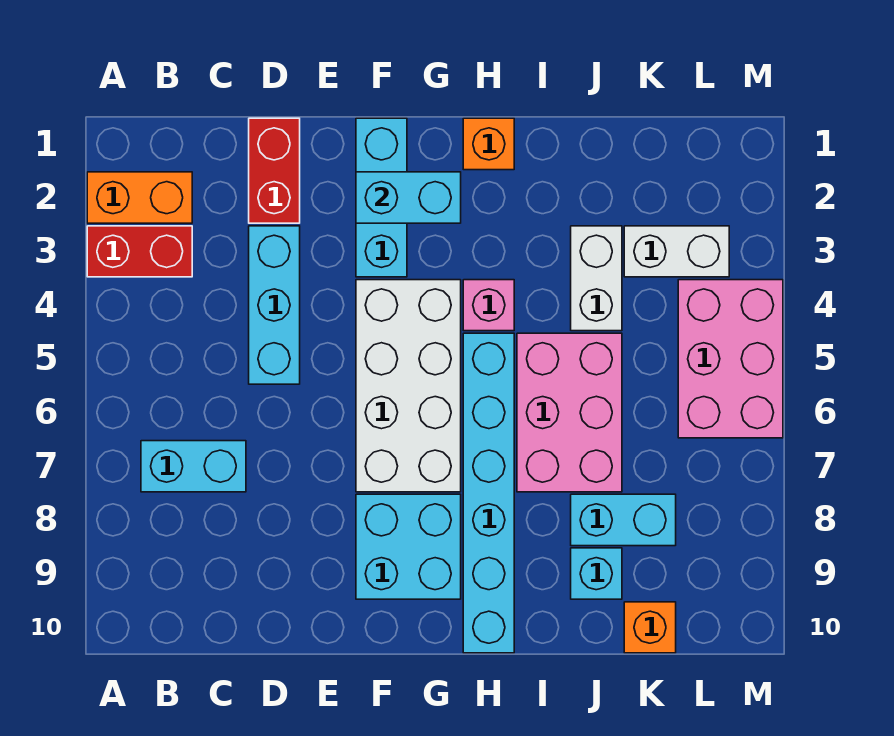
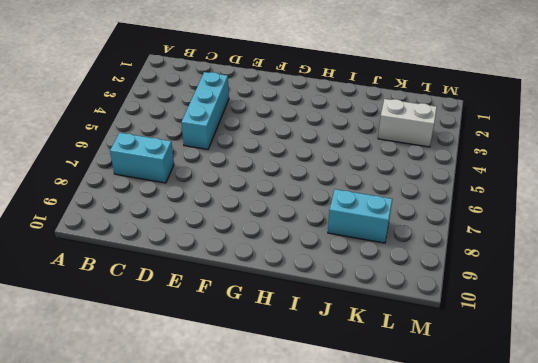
none -> orange brick A2:B2 level 1
none -> red brick A3:B3 level 1
none -> red brick D1:D2 level 1

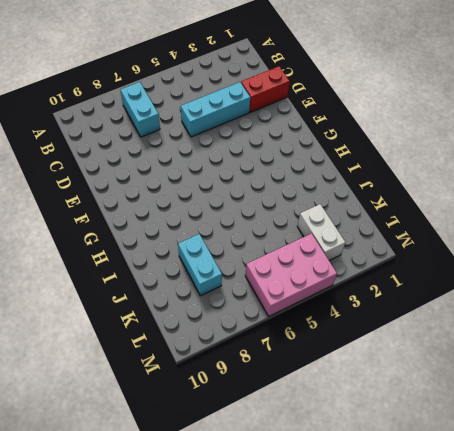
none -> orange brick A2:B2 level 1
none -> red brick A3:B3 level 1
none -> cyan brick F1:F3 level 1

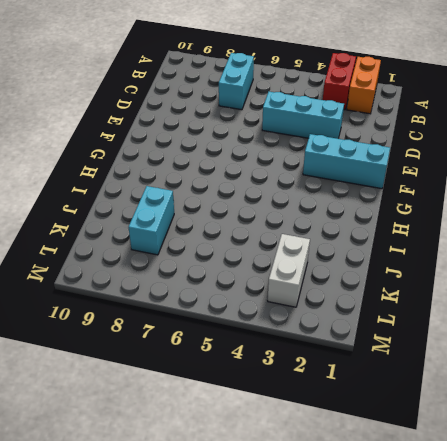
none -> red brick D1:D2 level 1
none -> white brick F4:G7 level 1
none -> cyan brick F8:G9 level 1

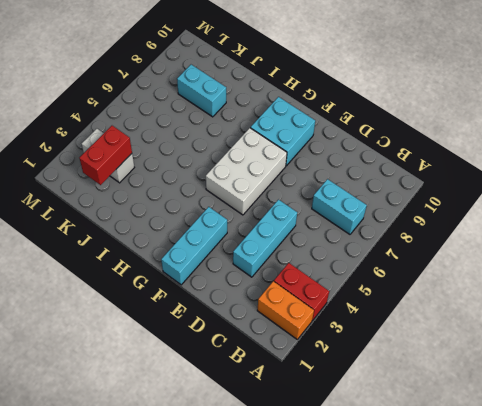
white brick F5:G7 level 1 -> white brick F4:G7 level 1
red brick K2:K3 level 2 -> red brick D1:D2 level 1
none -> orange brick H1 level 1
none -> pink brick H4 level 1
none -> cyan brick H5:H10 level 1

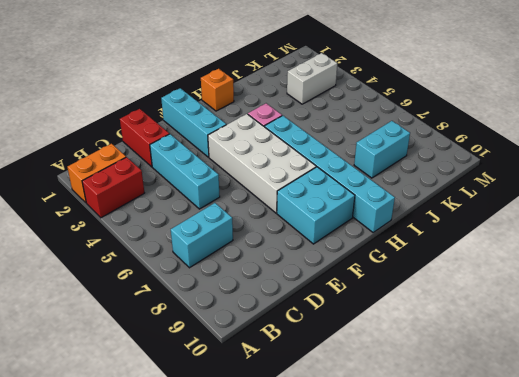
none -> pink brick I5:J7 level 1
none -> white brick J3:J4 level 1
none -> cyan brick J9 level 1

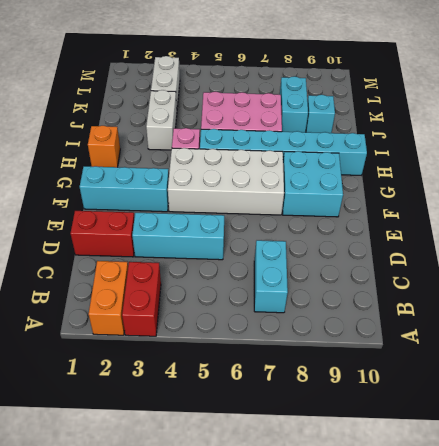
white brick I3:J3 level 1 -> white brick J3:J4 level 1
none -> orange brick K10 level 1
none -> pink brick L4:M6 level 1
none -> cyan brick F2:G2 level 2

